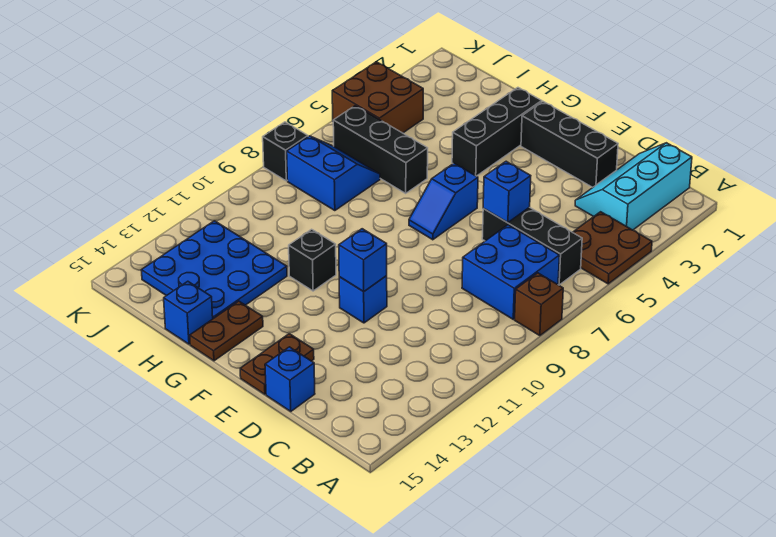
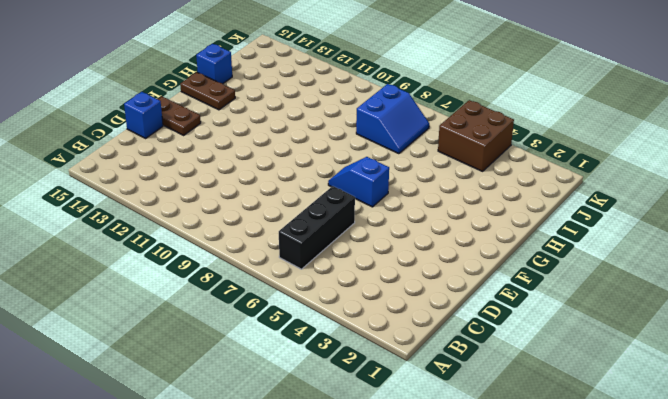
none -> brown plate A4:B5 level 1
none -> brown brick A8 level 1
none -> cyan slope B1:C3 level 1 top B

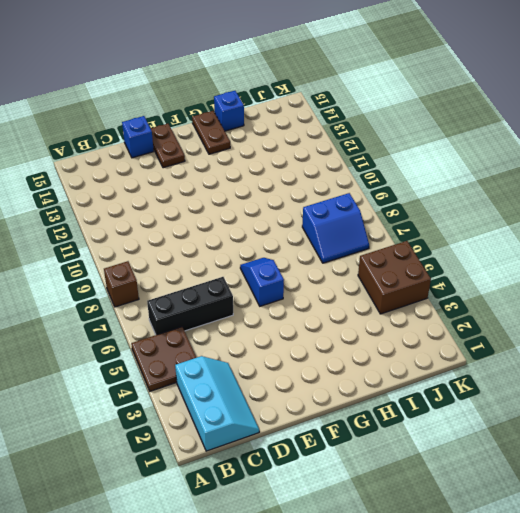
none -> blue brick B7:C8 level 1
none -> black brick D2:F2 level 1
none -> blue brick E11 level 1

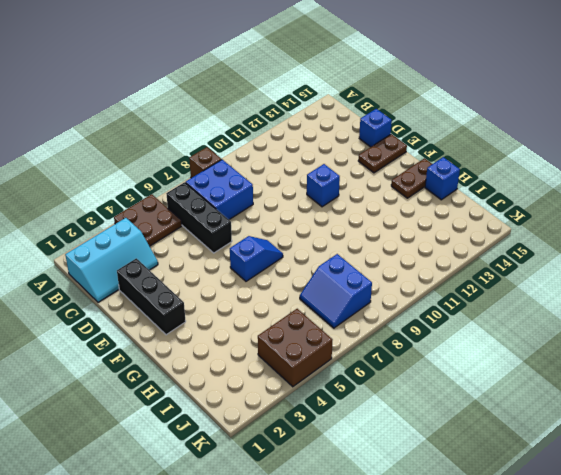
none -> black brick G2:G4 level 1
none -> black brick G11 level 1
none -> black brick H6:J6 level 1

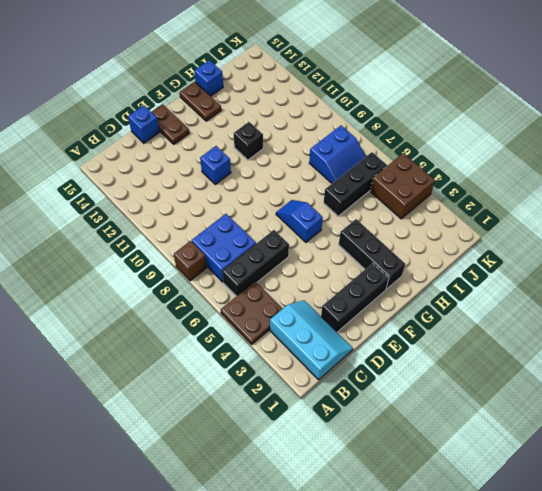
none -> blue plate H12:J14 level 1
none -> black brick K8 level 1
none -> blue brick D6 level 2

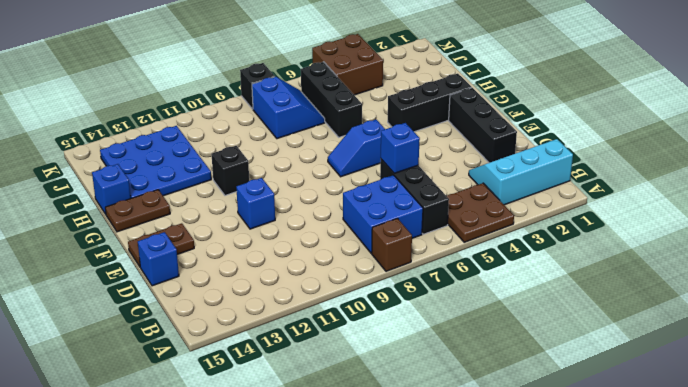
none -> blue brick E11 level 2

